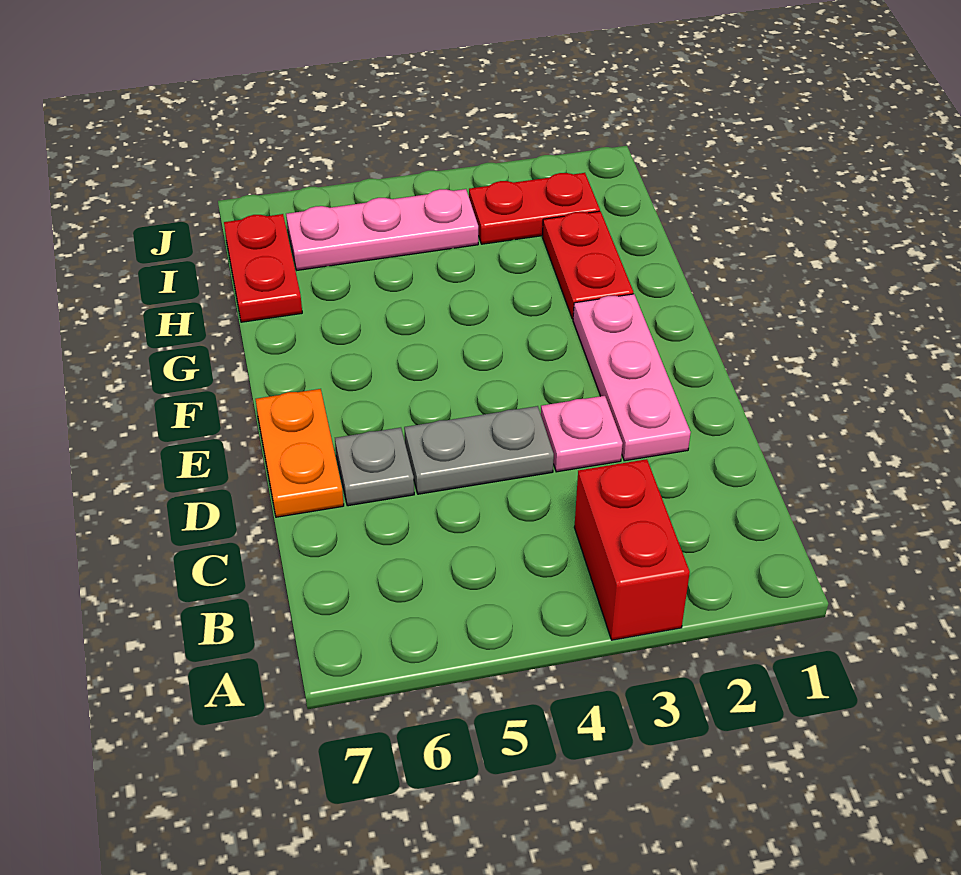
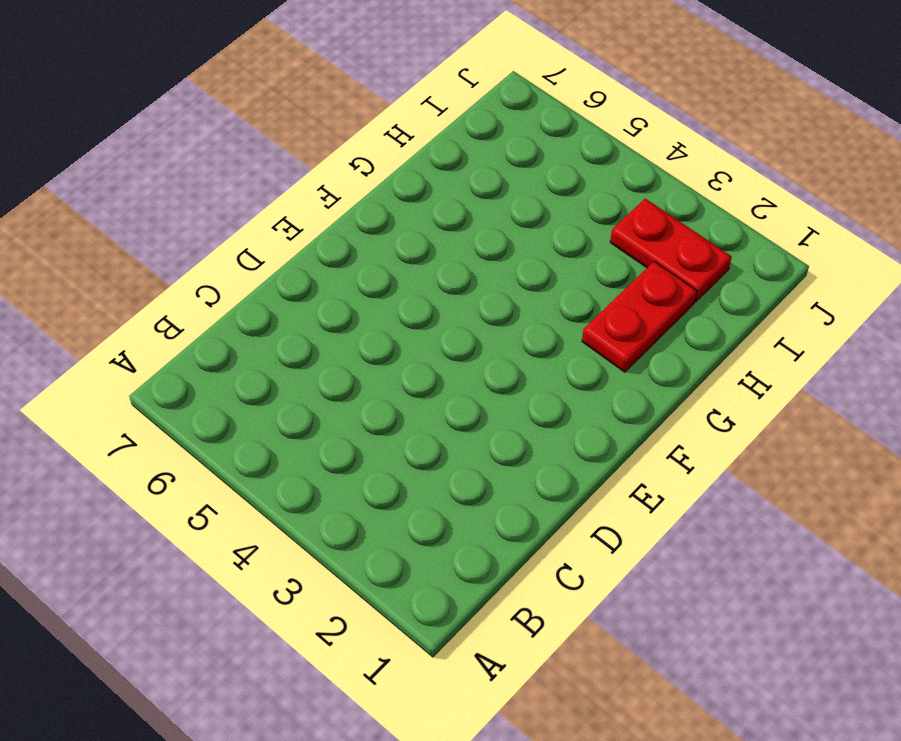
none -> red brick A3:B3 level 1
none -> pink plate D2:F2 level 1

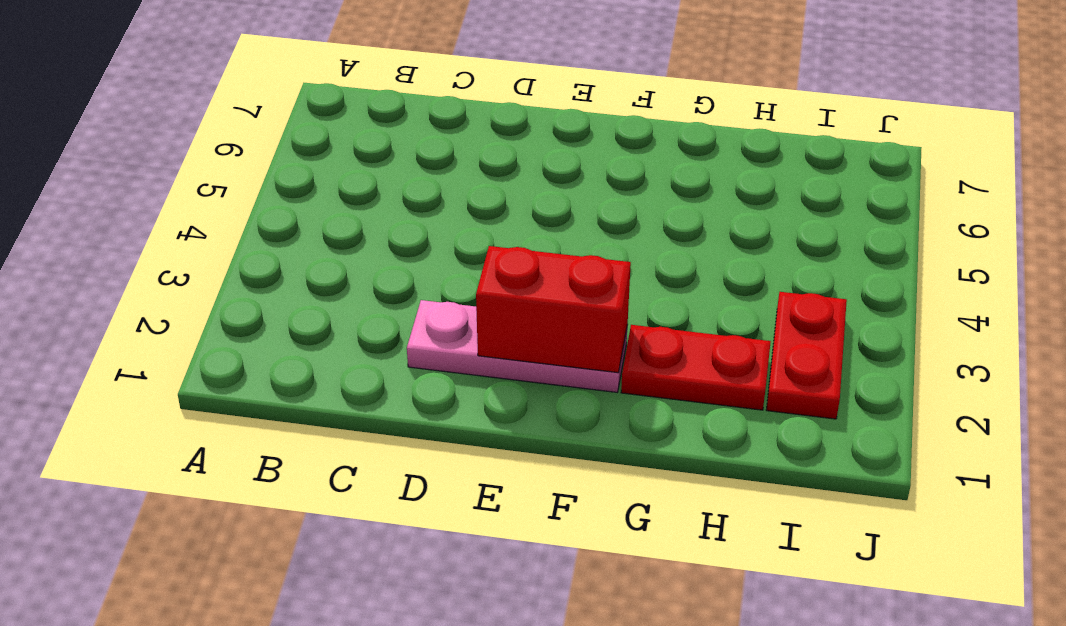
red brick E2:F2 level 2 -> red brick A3:B3 level 1
none -> pink plate D3 level 1
none -> grey plate D4:D5 level 1

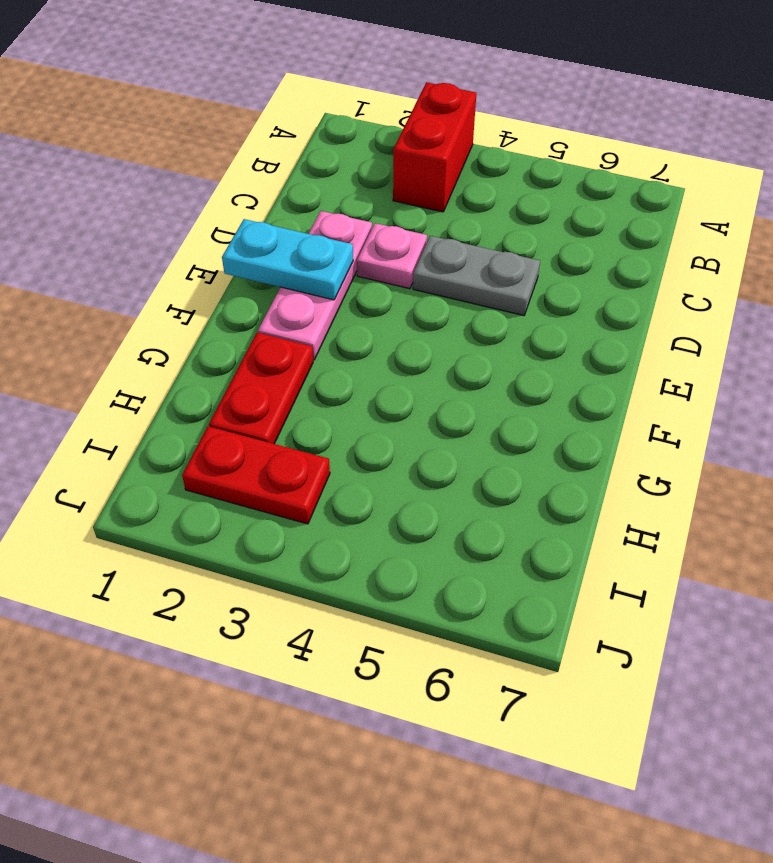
cyan plate E1:E2 level 2 -> none
none -> grey plate D6 level 1
none -> orange plate D7:E7 level 1

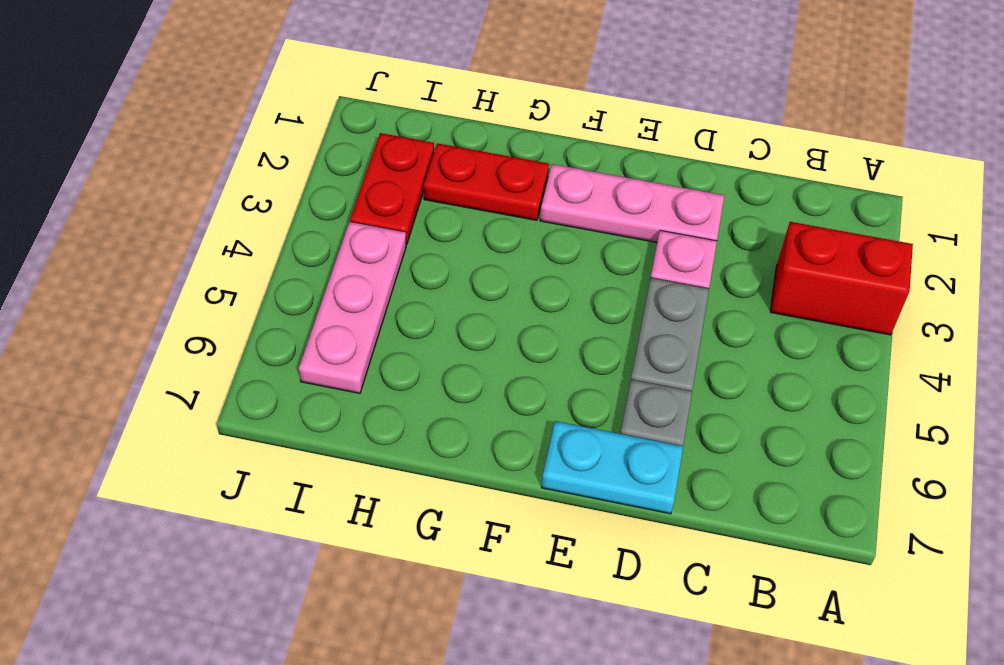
cyan plate D7:E7 level 1 -> orange plate D7:E7 level 1
none -> red plate H7:I7 level 1

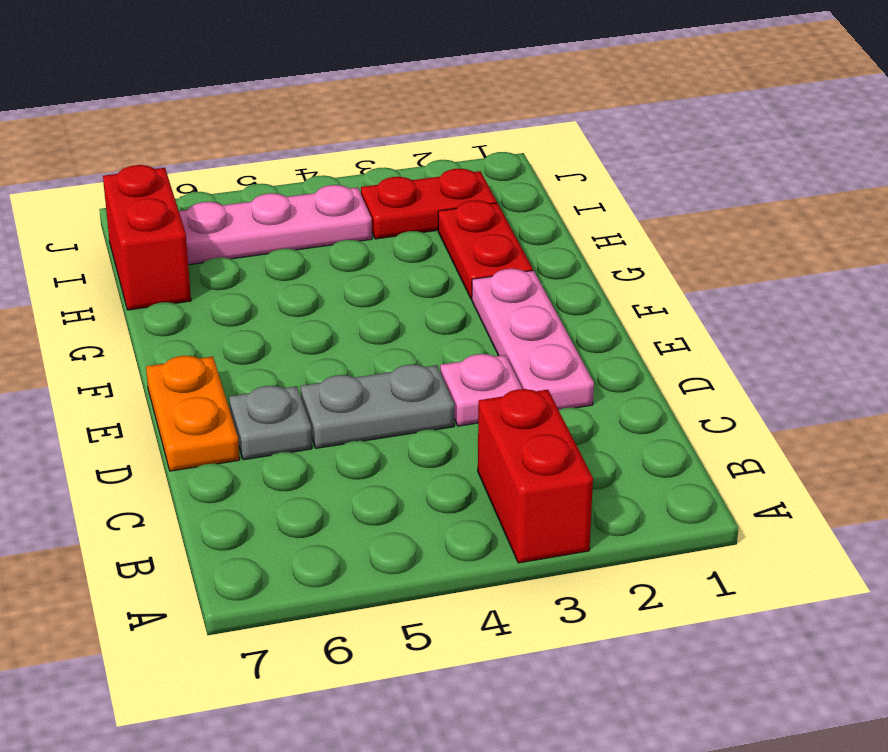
red brick H7:I7 level 1 -> red plate H7:I7 level 1

